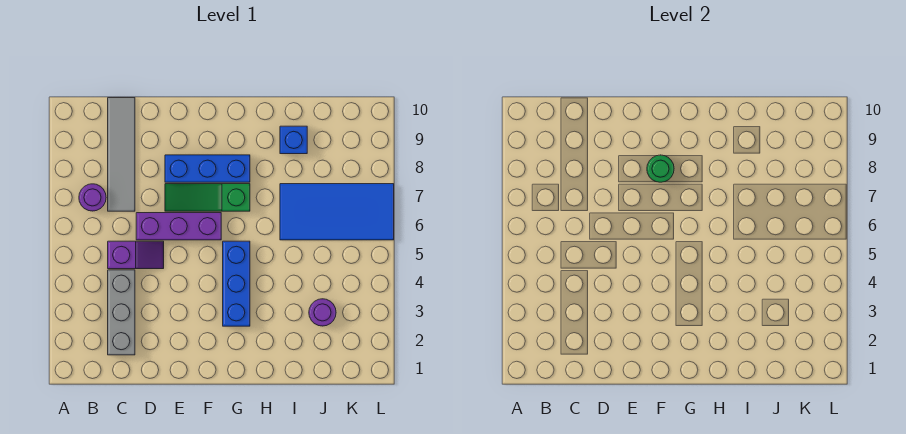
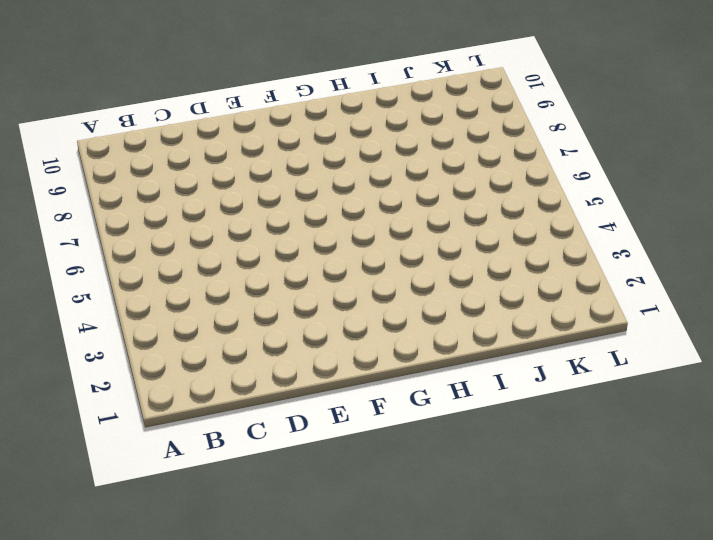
none -> purple round brick B7 level 1
none -> grey brick C2:C4 level 1
none -> purple slope C5:D5 level 1 top C

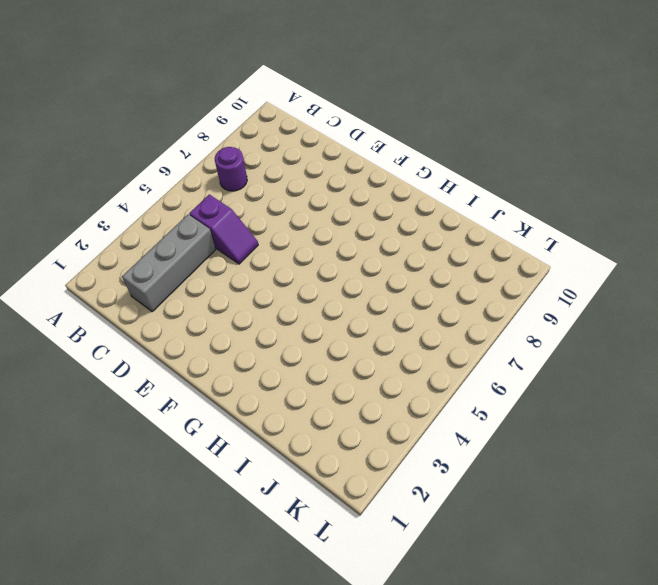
none -> grey tile C7:C10 level 1
none -> purple brick D6:F6 level 1
none -> green slope E7:G7 level 1 top G

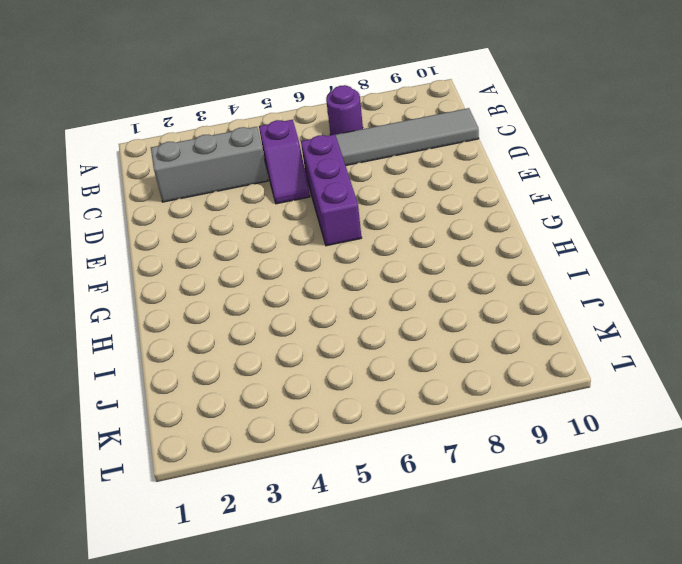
none -> green slope E7:G7 level 1 top G
none -> blue brick E8:G8 level 1
none -> blue brick G3:G5 level 1

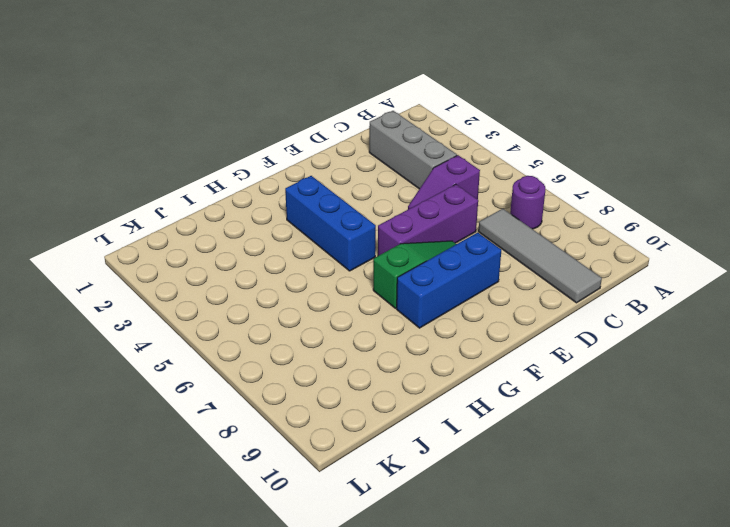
none -> blue tile I6:L7 level 1
none -> blue brick I9 level 1
none -> purple round brick J3 level 1

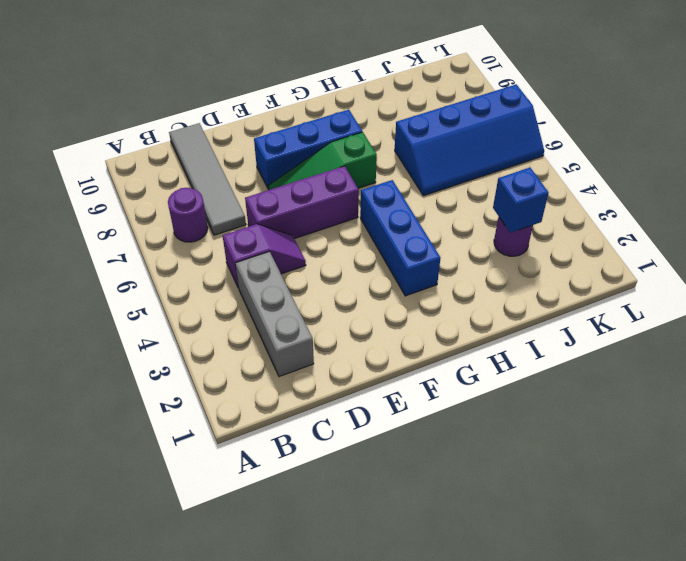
blue slope I6:L7 level 1 top 7 -> blue tile I6:L7 level 1
blue brick J3 level 2 -> blue brick I9 level 1
none -> green round brick F8 level 2

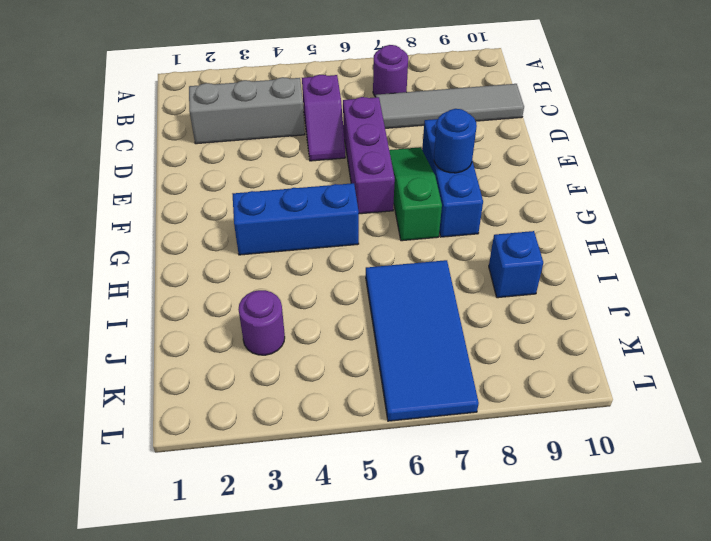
blue round brick F8 level 2 -> green round brick F8 level 2

